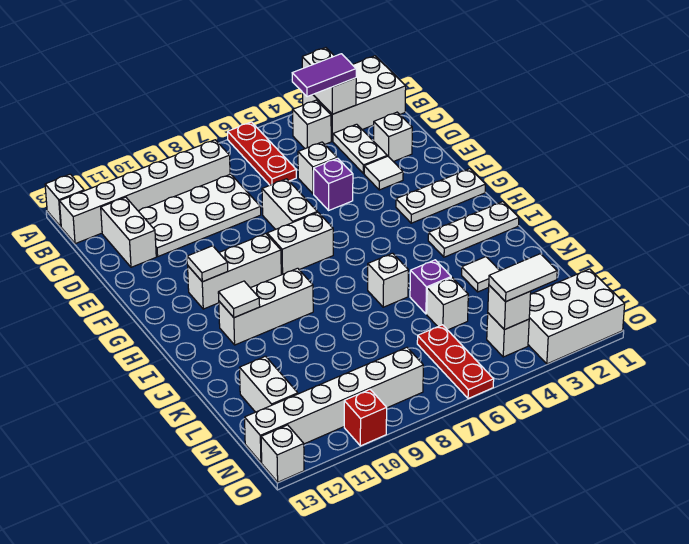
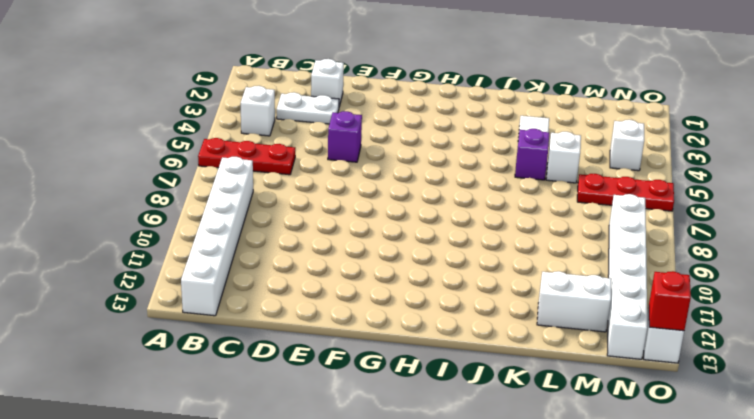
red brick O13 level 2 -> red brick O10 level 1
none -> white brick A1:B3 level 1
none -> white brick A13 level 1
none -> white plate C8:D11 level 1
none -> white brick C12:D12 level 1

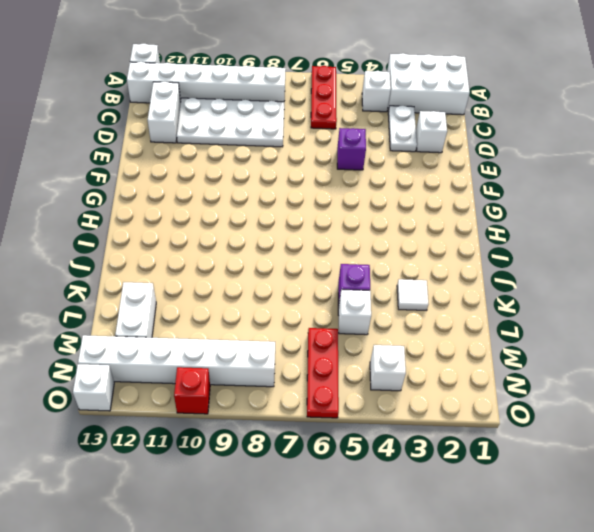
none -> white brick D5 level 1
none -> white tile E3 level 1
none -> white brick E7:F7 level 1
none -> white plate G1:G3 level 1

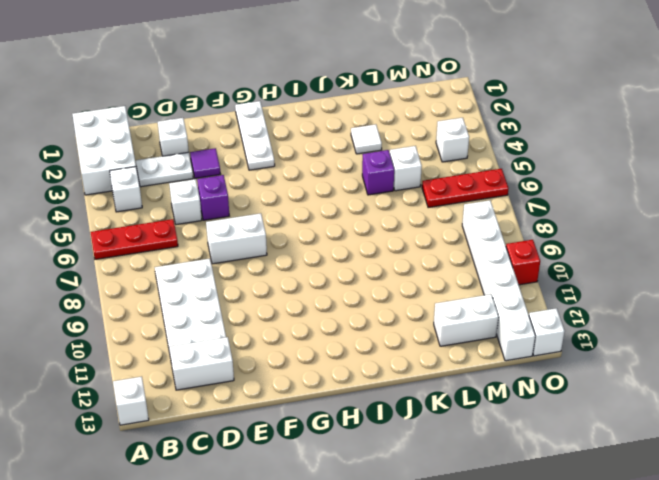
purple tile E3 level 1 -> white tile E3 level 1
none -> white brick B8:B13 level 1
none -> white brick G7:G8 level 1
none -> white brick G9:G11 level 1
none -> white plate I1:I3 level 1

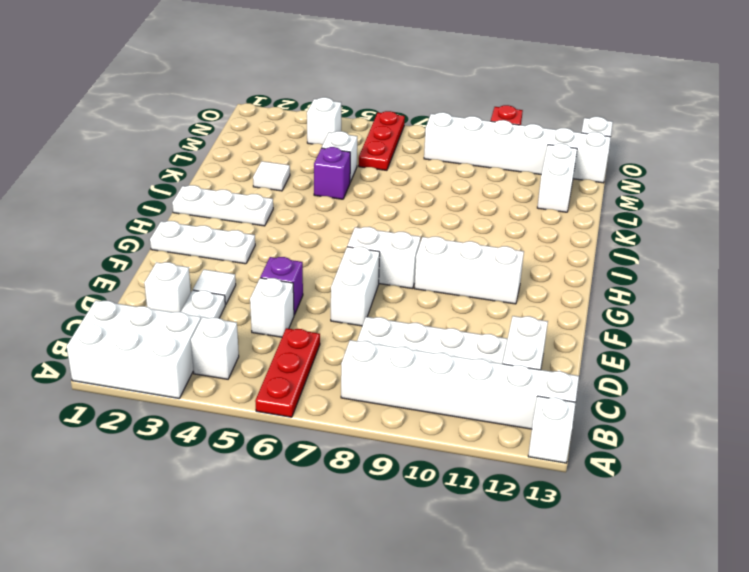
none -> white brick I9:I11 level 1
none -> white brick J6 level 1
none -> white brick N1:O3 level 1
none -> white brick A3:B3 level 2

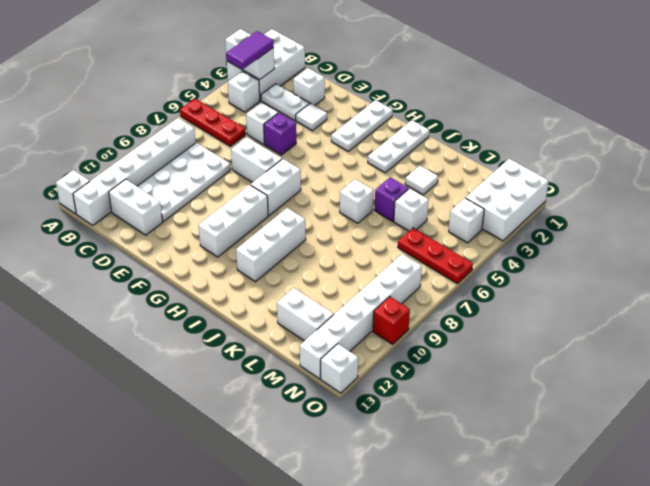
none -> white tile G11 level 2
none -> white tile I11 level 2
none -> white brick N4 level 2
none -> white tile N3:N4 level 3

